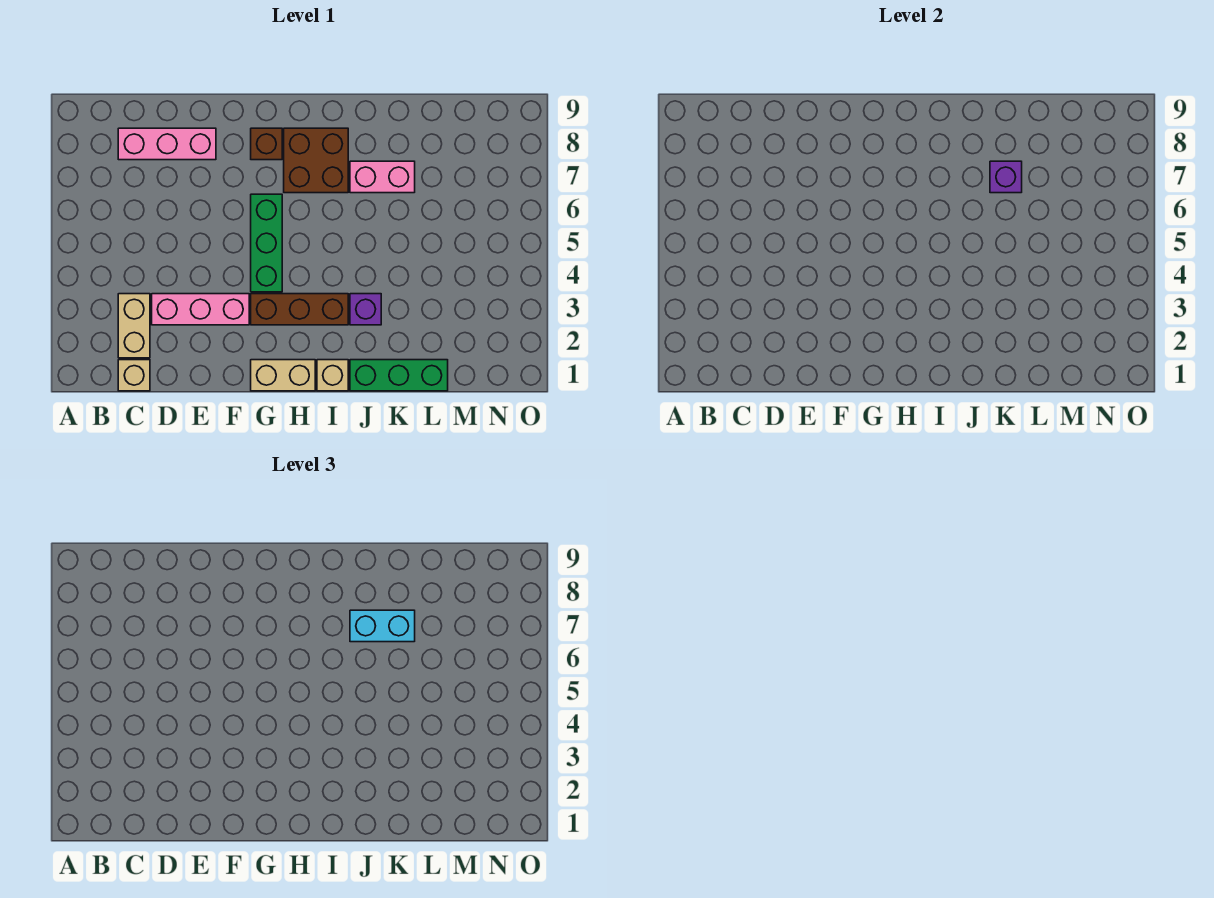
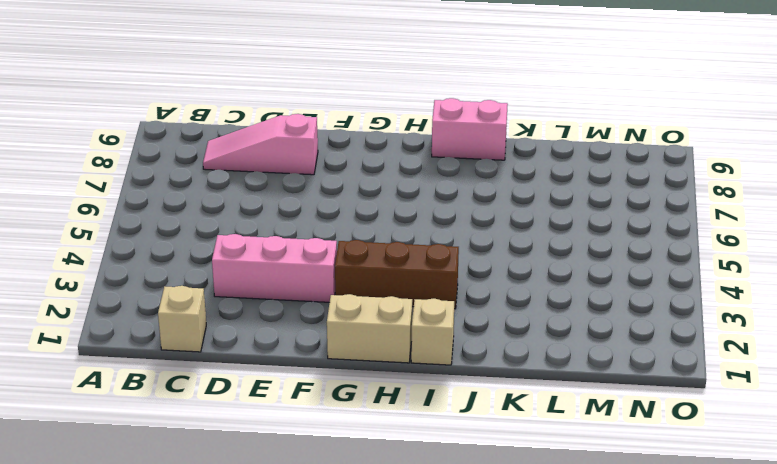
pink slope C8:E8 level 1 top E -> pink brick C8:E8 level 1
pink brick I9:J9 level 1 -> pink brick J7:K7 level 1
none -> tan brick C2:C3 level 1
none -> green brick G4:G6 level 1
none -> brown brick G8 level 1

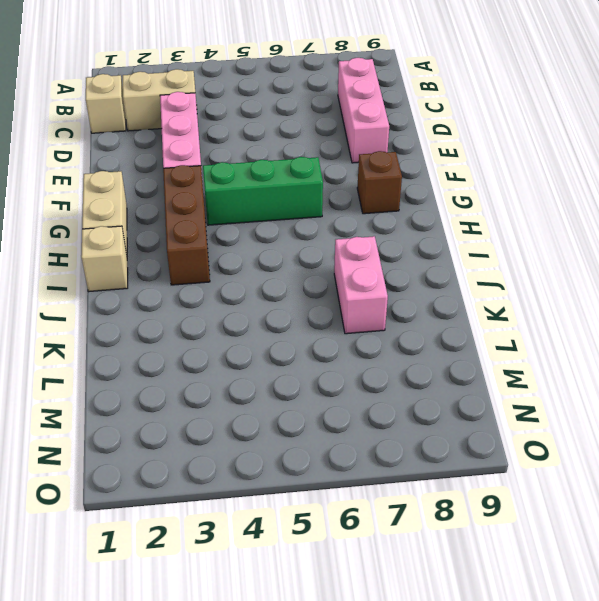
none -> brown brick H7:I8 level 1
none -> green brick J1:L1 level 1
none -> purple brick J3 level 1

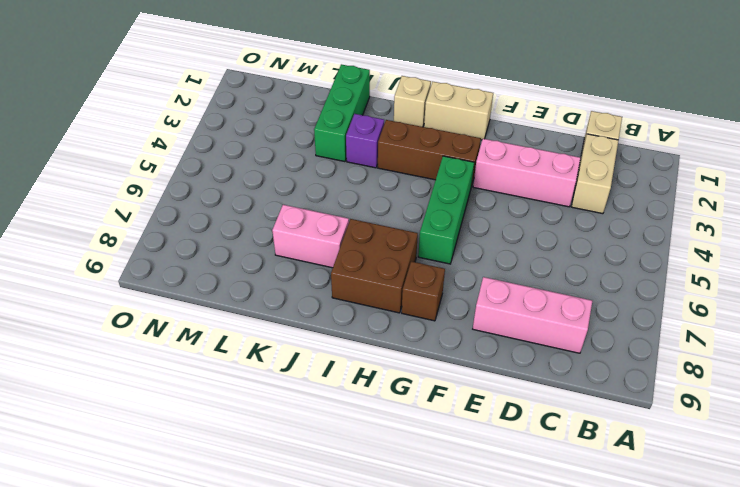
green brick K1:K3 level 1 -> green brick J1:L1 level 1
none -> purple brick K7 level 2
none -> cyan brick J7:K7 level 3

